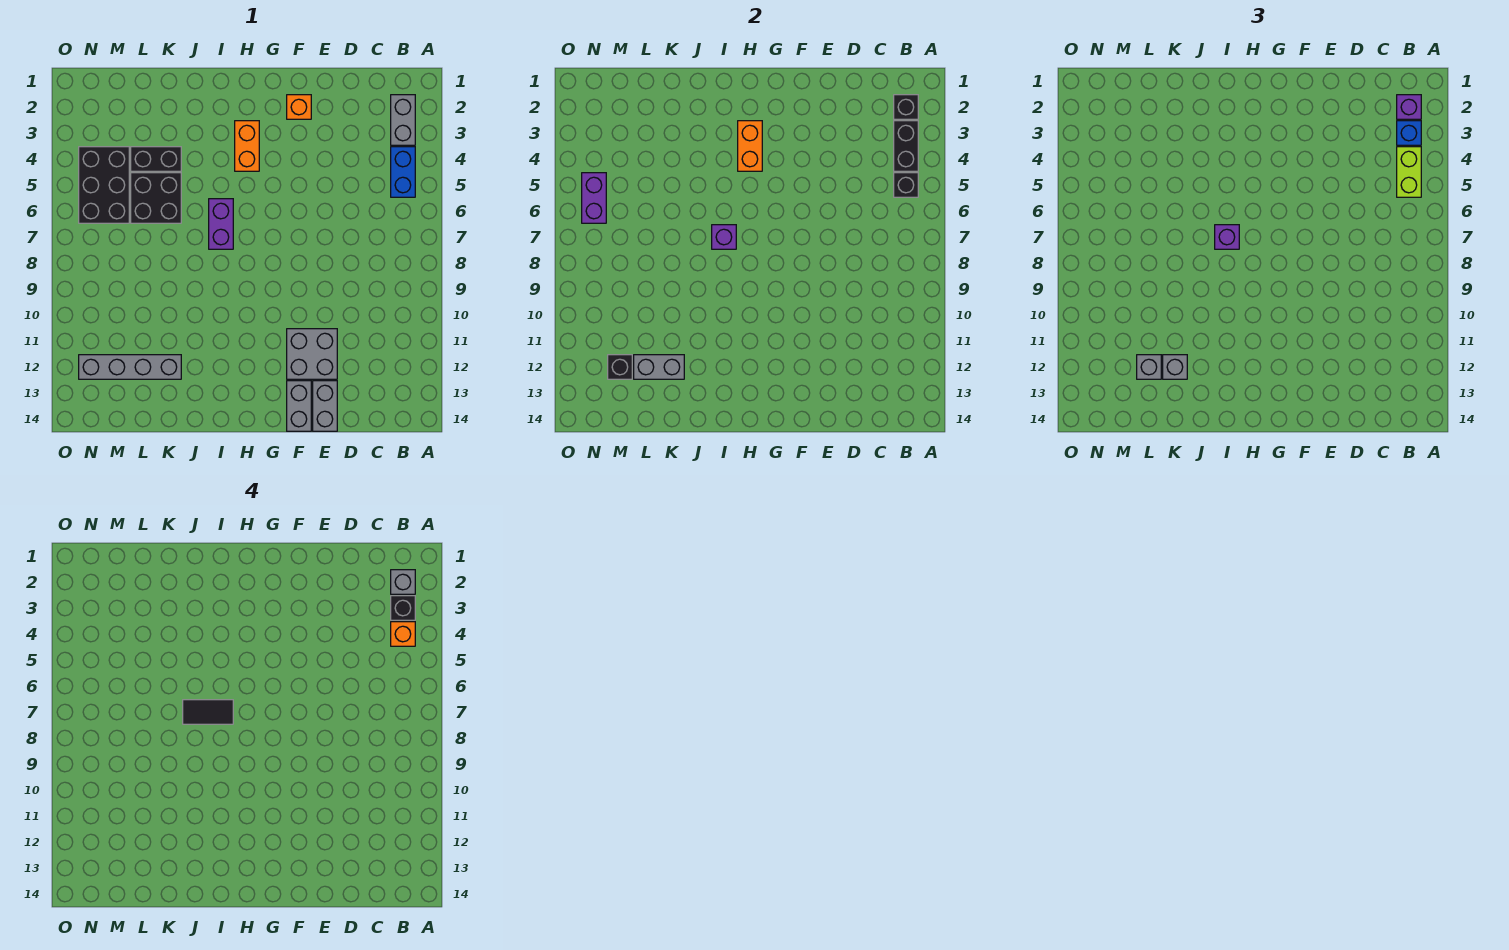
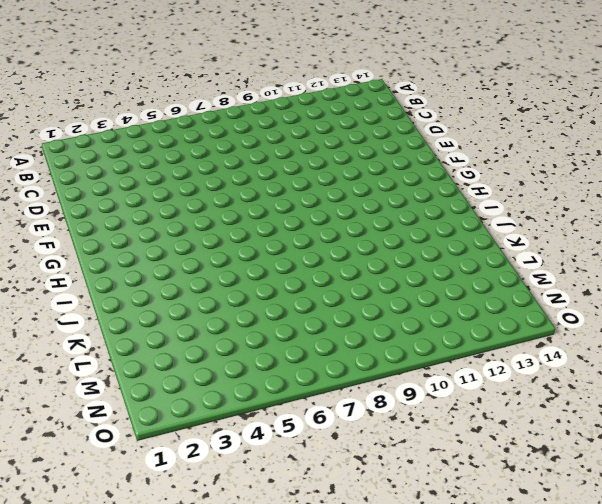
none -> grey brick B2:B3 level 1
none -> blue brick B4:B5 level 1
none -> grey brick E11:F12 level 1
none -> grey brick E13:E14 level 1

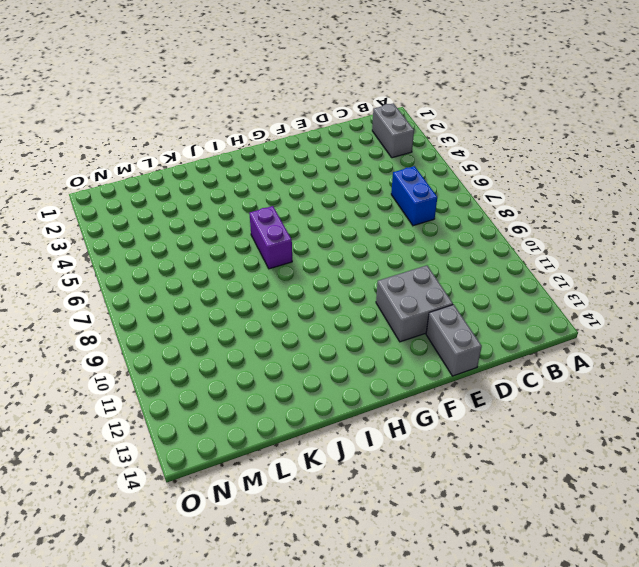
blue brick C6:C7 level 1 -> blue brick B4:B5 level 1
none -> orange brick F2 level 1
none -> grey brick F13:F14 level 1
none -> orange brick H3:H4 level 1
none -> black brick K4:L4 level 1

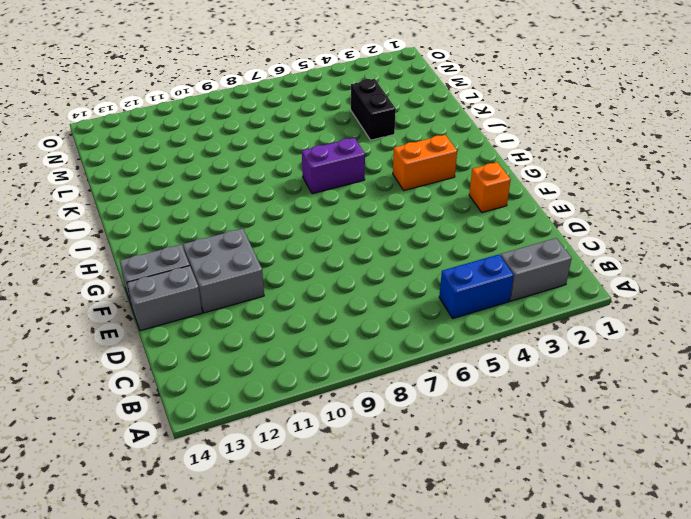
none -> black brick K5:L6 level 1
none -> grey brick K12:N12 level 1
none -> black brick M4:N6 level 1
none -> black brick B2 level 2

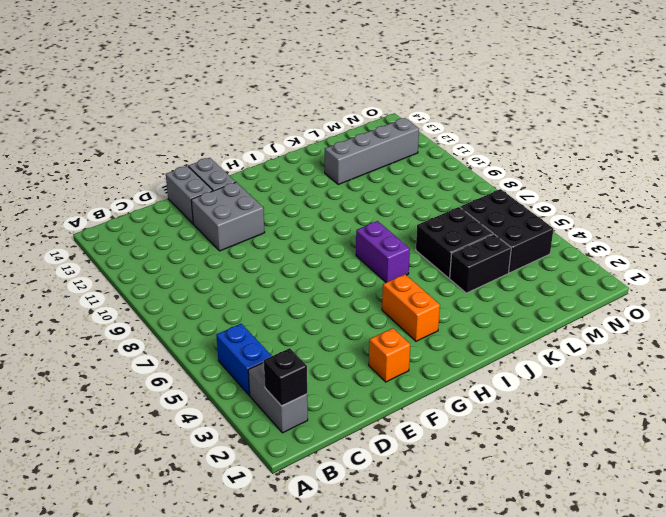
none -> black brick B3:B4 level 2
none -> black brick B5 level 2
none -> orange brick H3:H4 level 2
none -> purple brick I7 level 2

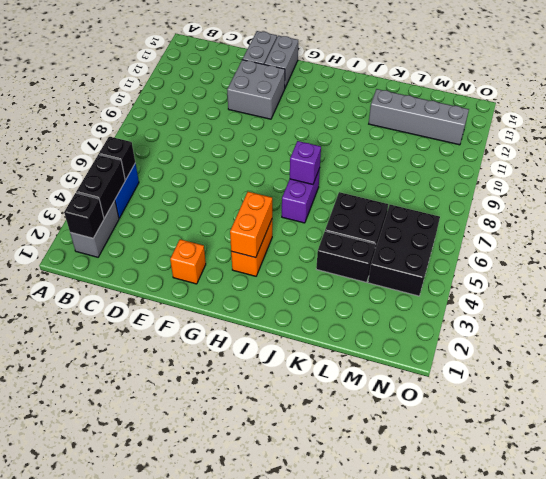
none -> grey brick K12:L12 level 2
none -> black brick M12 level 2
none -> purple brick N5:N6 level 2
none -> purple brick B2 level 3

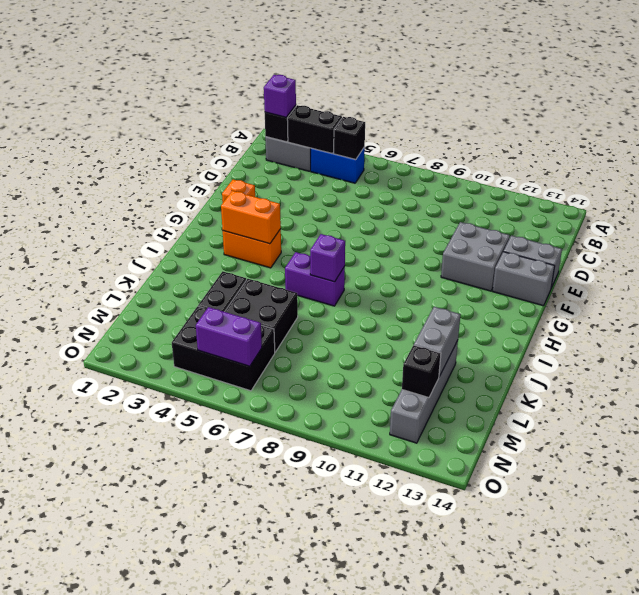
none -> blue brick B3 level 3
none -> lime brick B4:B5 level 3
none -> purple brick I7 level 3
none -> grey brick K12 level 3

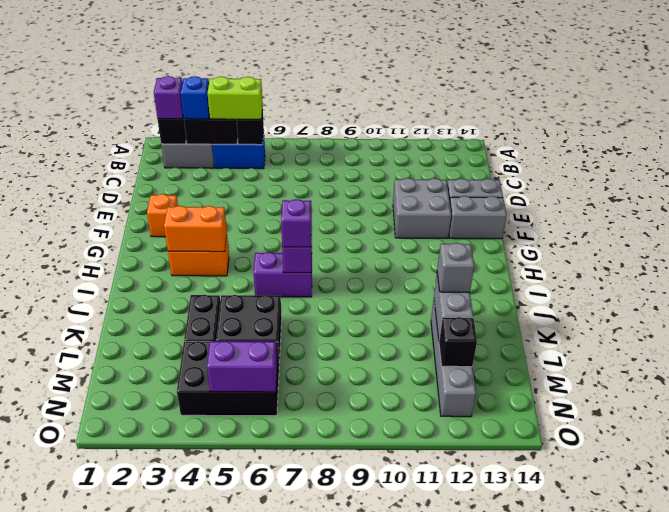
none -> grey brick L12 level 3
none -> grey brick B2 level 4
none -> black brick B3 level 4
none -> orange brick B4 level 4

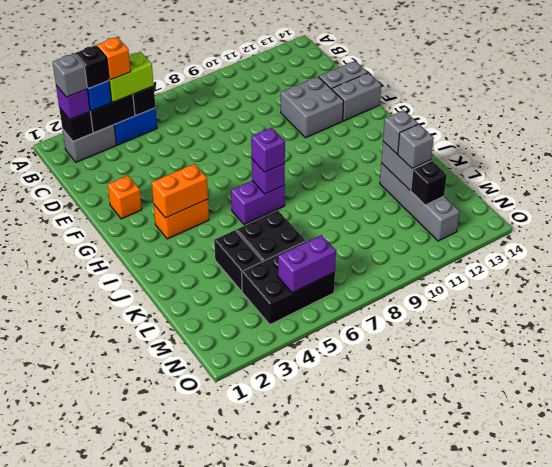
none -> black tile I7:J7 level 4

